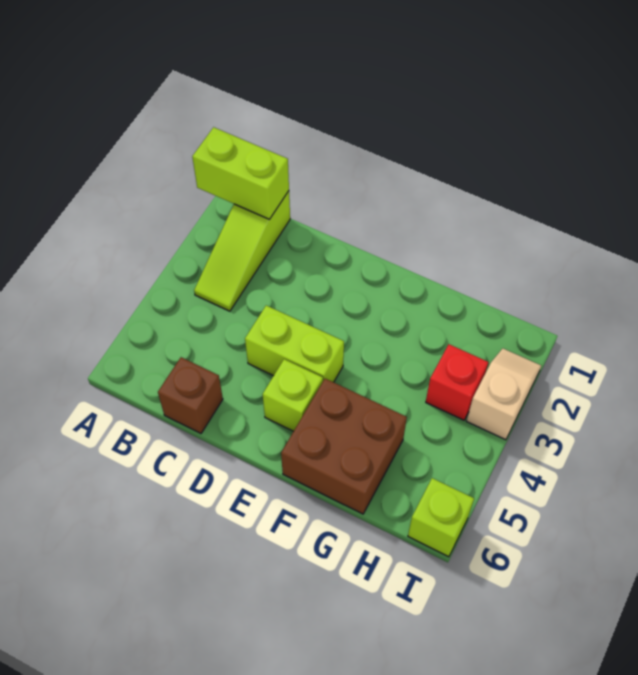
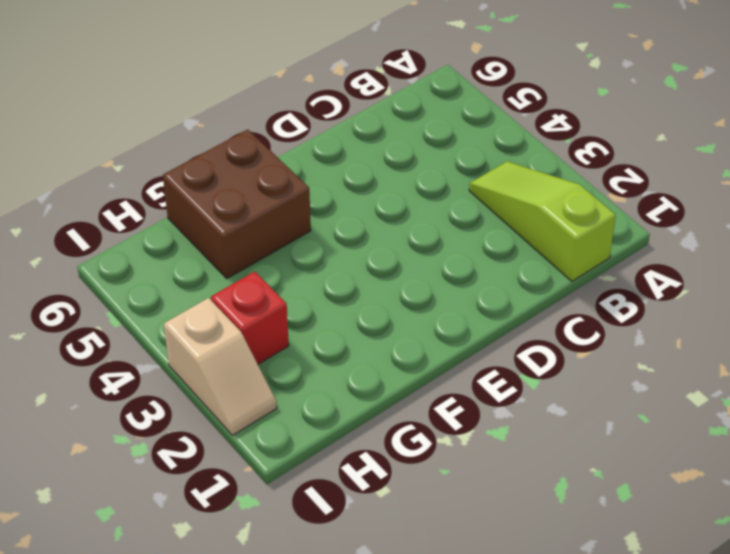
none -> brown brick C6 level 1
none -> lime brick D4:E4 level 1

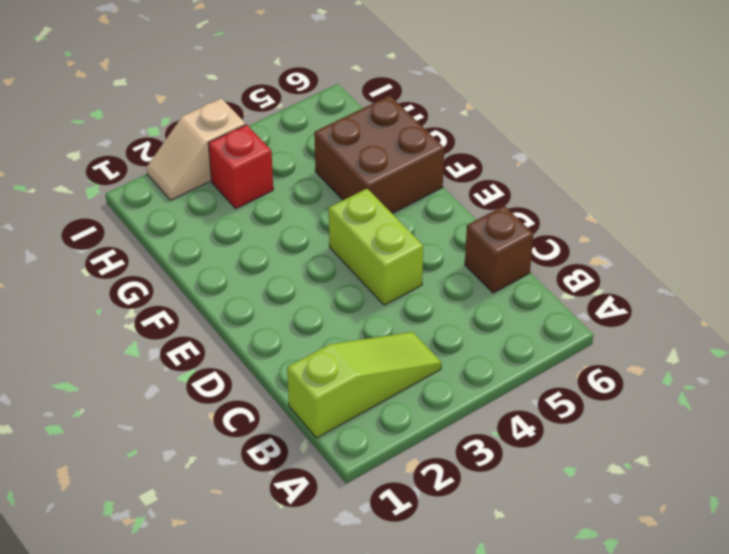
none -> lime brick E5 level 1
none -> lime brick I6 level 1

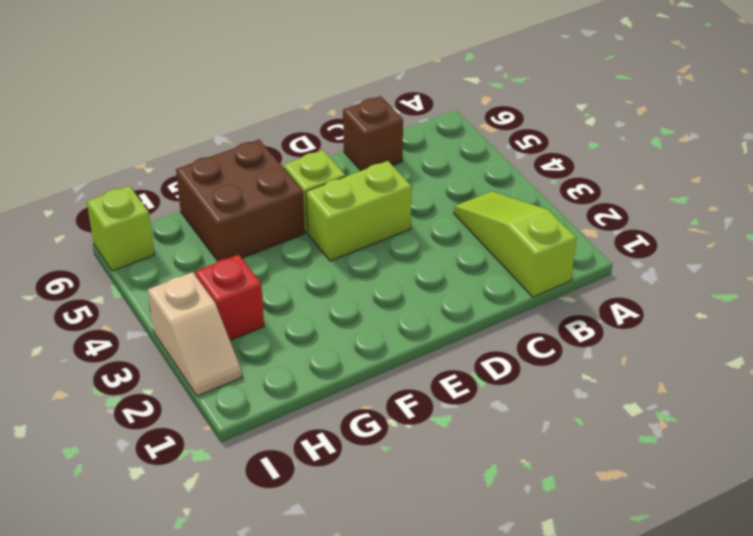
none -> lime brick A1:B1 level 2

